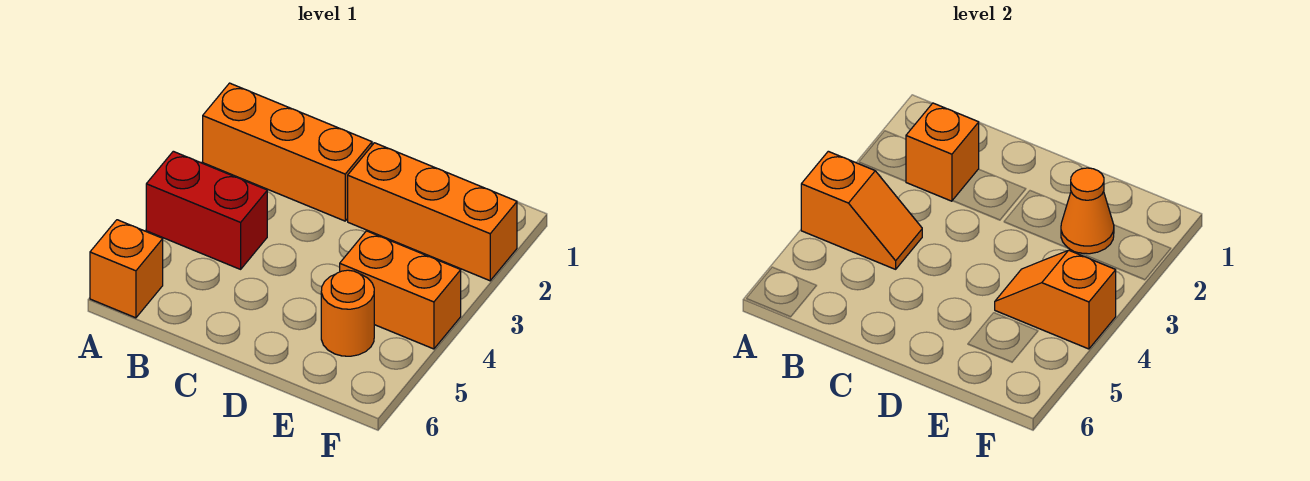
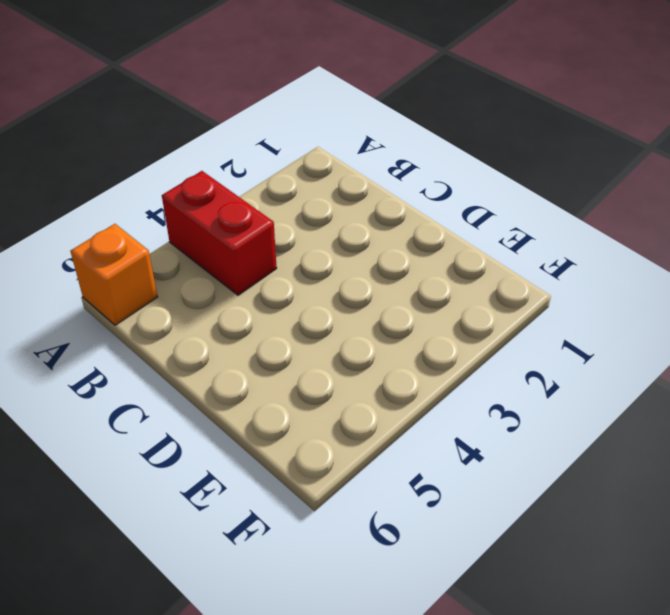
none -> orange brick A2:C2 level 1
none -> orange brick D2:F2 level 1

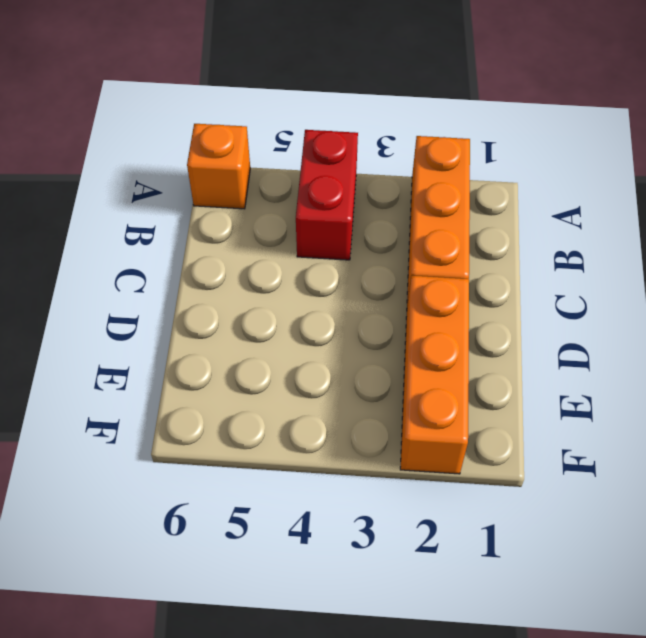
none -> orange brick E4:F4 level 1
none -> orange round brick E5 level 1

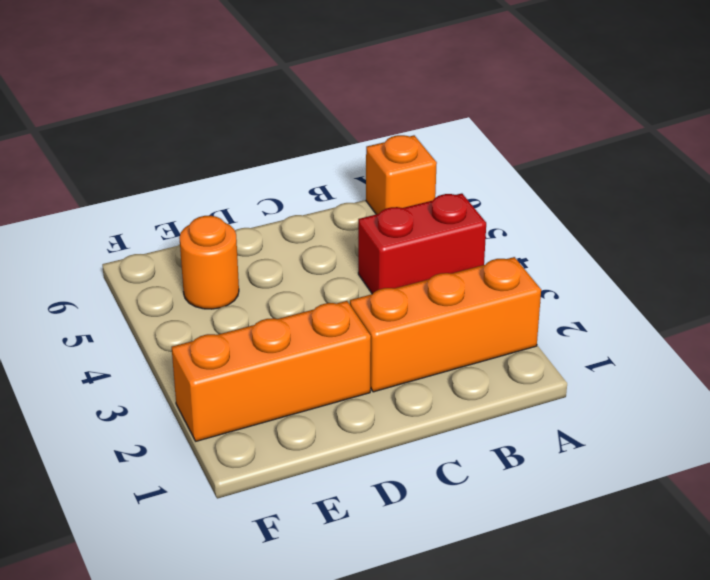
none -> orange brick E4:F4 level 1
none -> orange slope A4:B4 level 2 top A

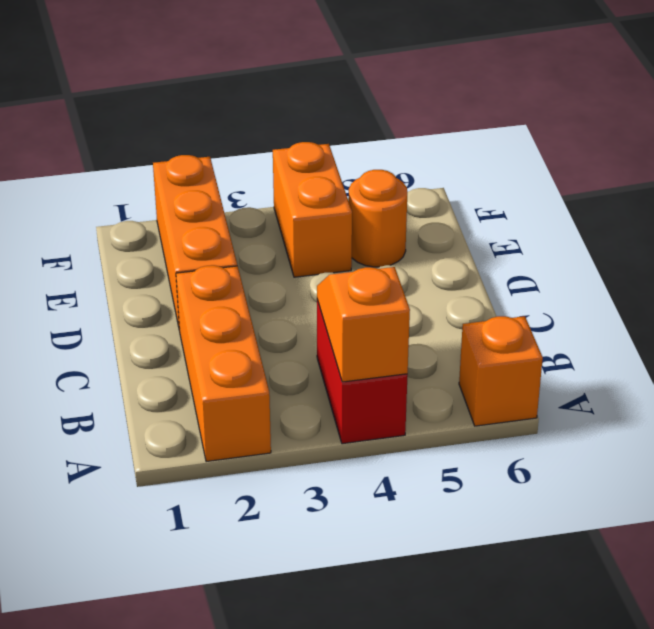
none -> orange brick B2 level 2
none -> orange cone E2 level 2

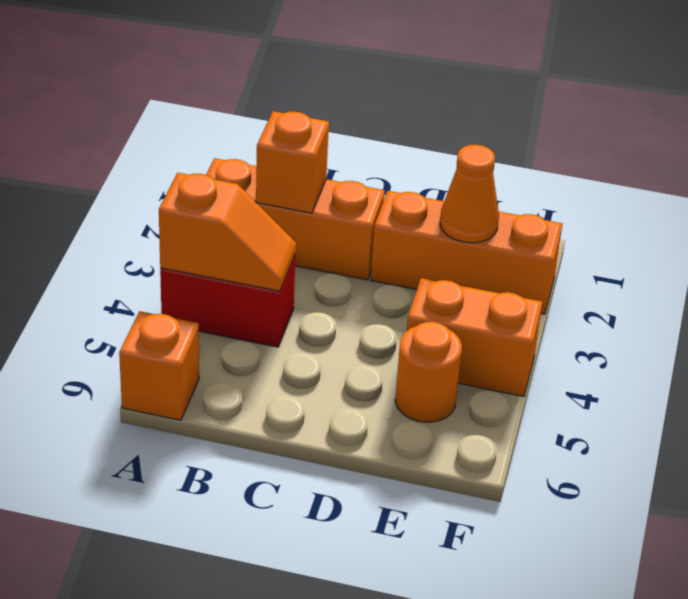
none -> orange slope E4:F4 level 2 top F

